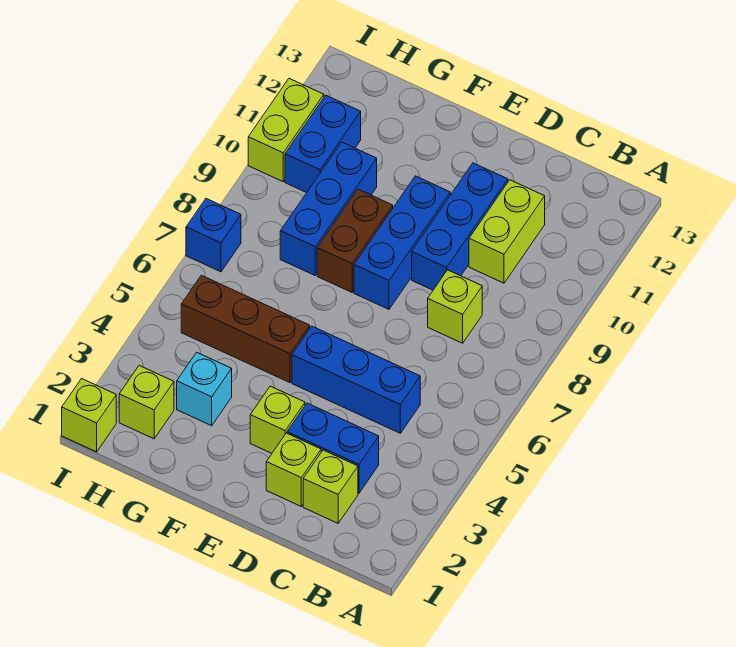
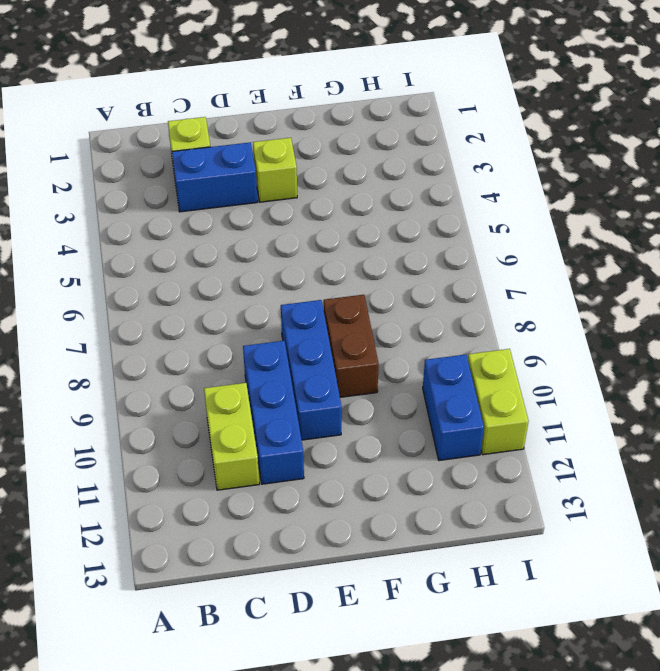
none -> blue brick C5:E5 level 1
none -> lime brick C8 level 1
none -> lime brick D2 level 1

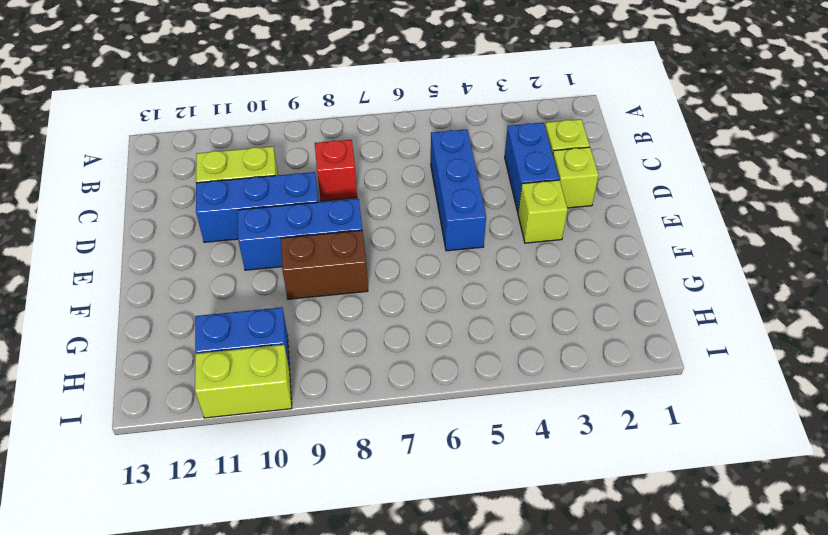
red brick C8 level 1 -> lime brick C8 level 1
none -> brown brick F5:H5 level 1
none -> cyan brick G3 level 1
none -> blue brick G8:G10 level 1

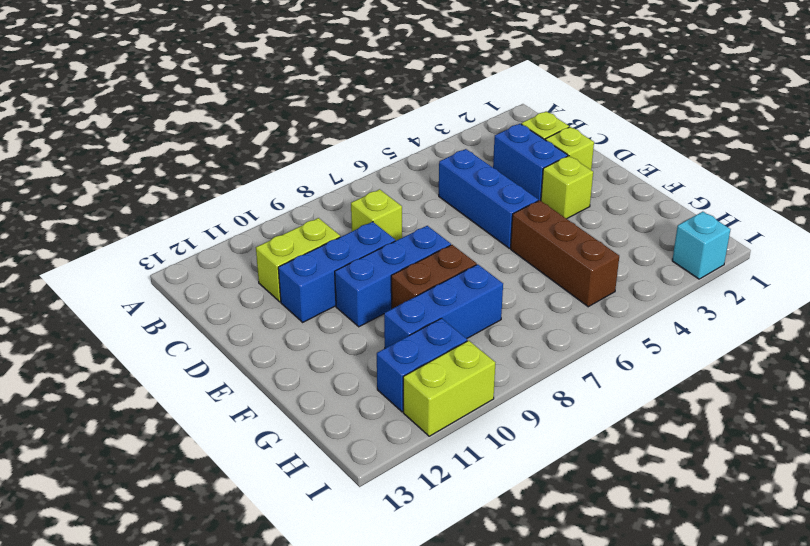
cyan brick I2 level 1 -> cyan brick G3 level 1
none -> lime brick H2 level 1
none -> lime brick I1 level 1
none -> blue brick I7 level 1

